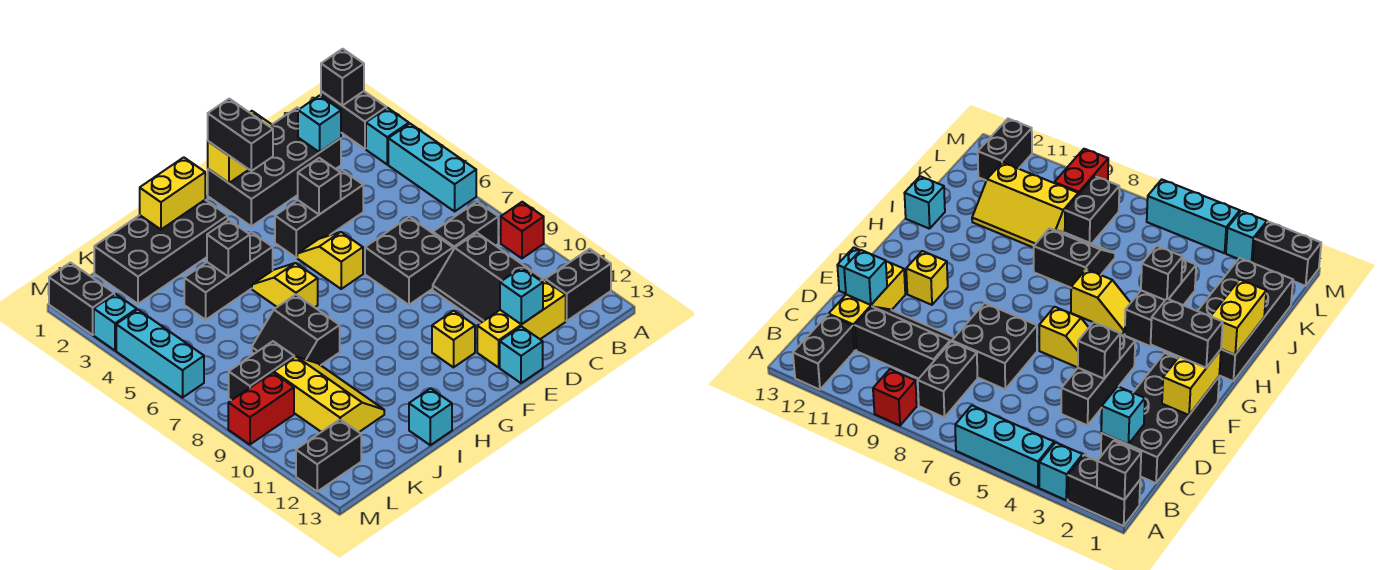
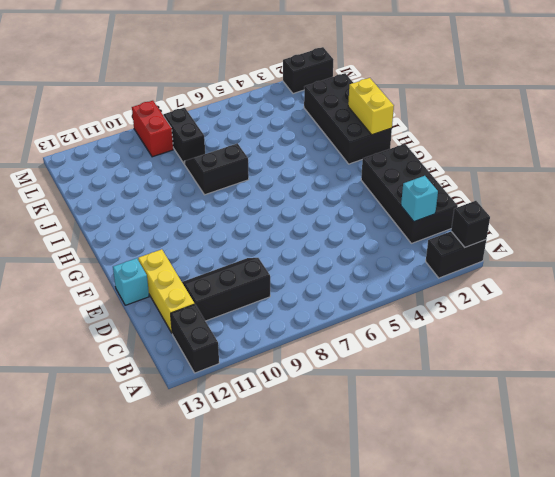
none -> cyan brick A3 level 1
none -> cyan brick A4:A6 level 1
none -> red brick A9 level 1
none -> black brick B8:C8 level 1

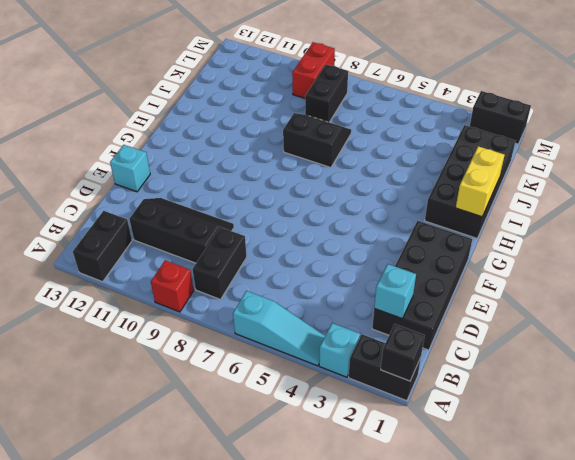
cyan slope A4:A6 level 1 top 6 -> cyan brick A4:A6 level 1
none -> yellow brick C12:E12 level 1
none -> black brick D4:F4 level 1
none -> black brick D7:E8 level 1
none -> yellow slope F5:F6 level 1 top 6

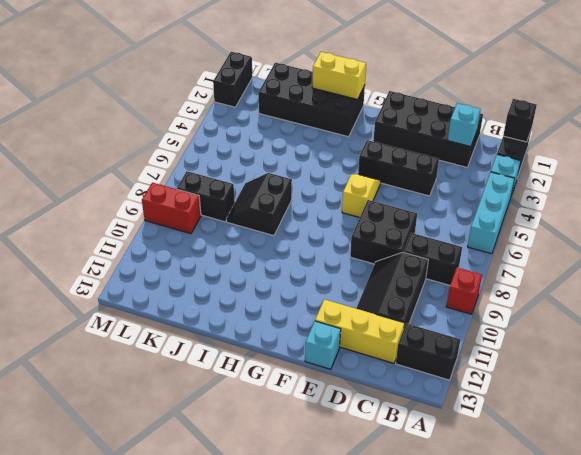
none -> yellow brick F11 level 1
none -> black brick H4:J4 level 1
none -> yellow slope H5:H6 level 1 top 6
none -> cyan brick I13 level 1

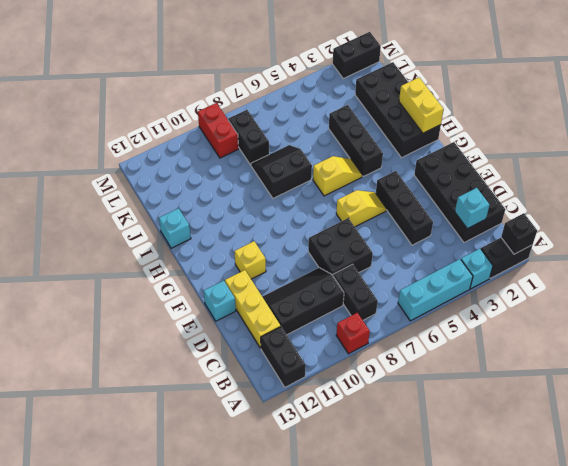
none -> yellow slope J9:K11 level 1 top K
none -> black brick L12:M12 level 1
none -> cyan brick M3 level 1
none -> cyan brick M4:M6 level 1

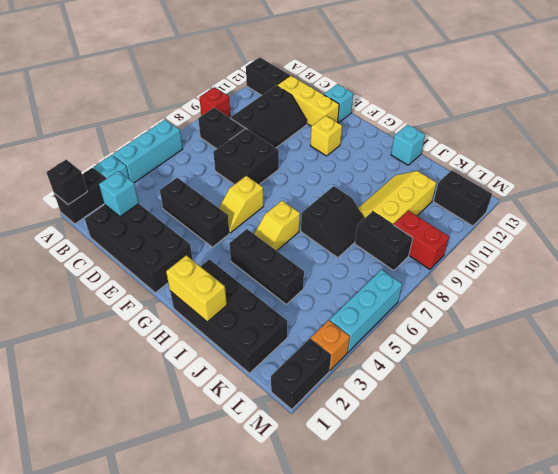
orange brick M3 level 1 -> cyan brick M3 level 1
none -> cyan brick D12 level 2
none -> yellow brick E1:F1 level 2
none -> black brick E4 level 2
none -> black brick I4 level 2

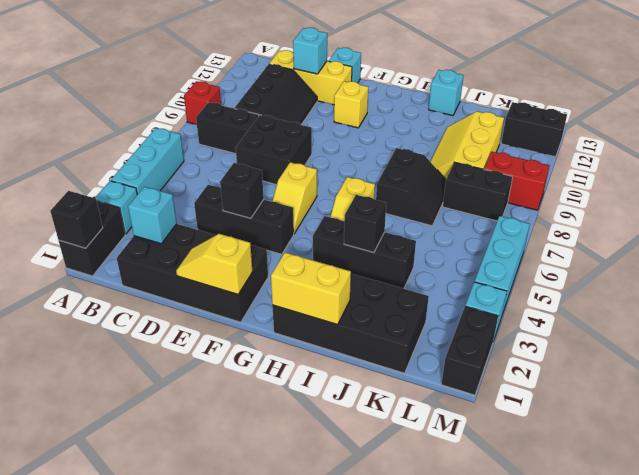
yellow slope E1:F1 level 2 top F -> yellow brick E1:F1 level 2
none -> black brick A12:B12 level 1
none -> black brick F1:F2 level 3

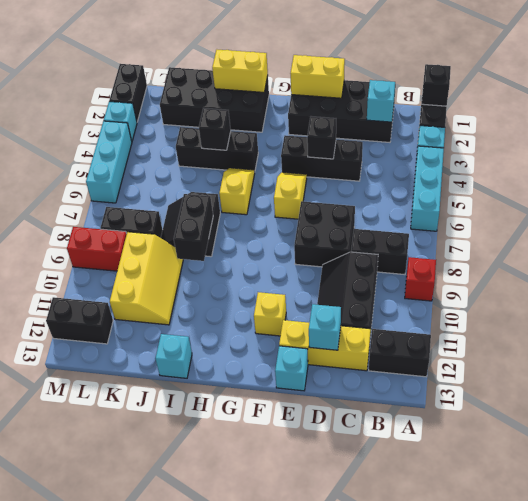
black brick I8:I9 level 2 -> black brick F1:F2 level 3

